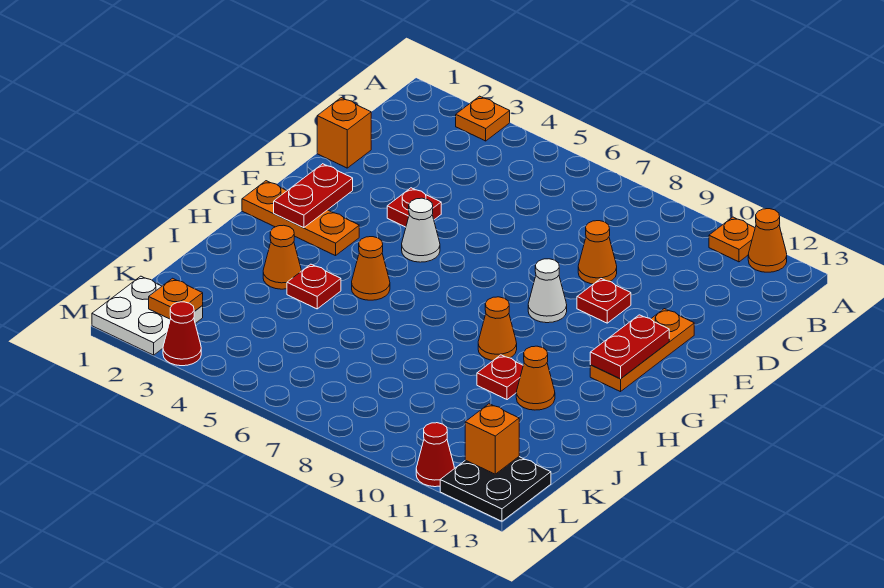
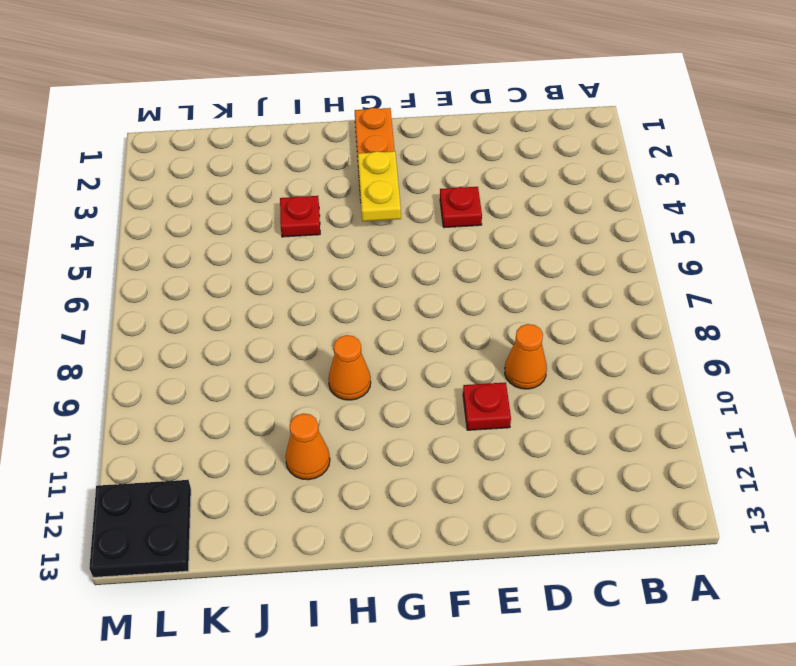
yellow plate G3:G4 level 2 -> none
none -> orange plate A3 level 1
none -> orange plate A11 level 1
none -> orange cone A12 level 1

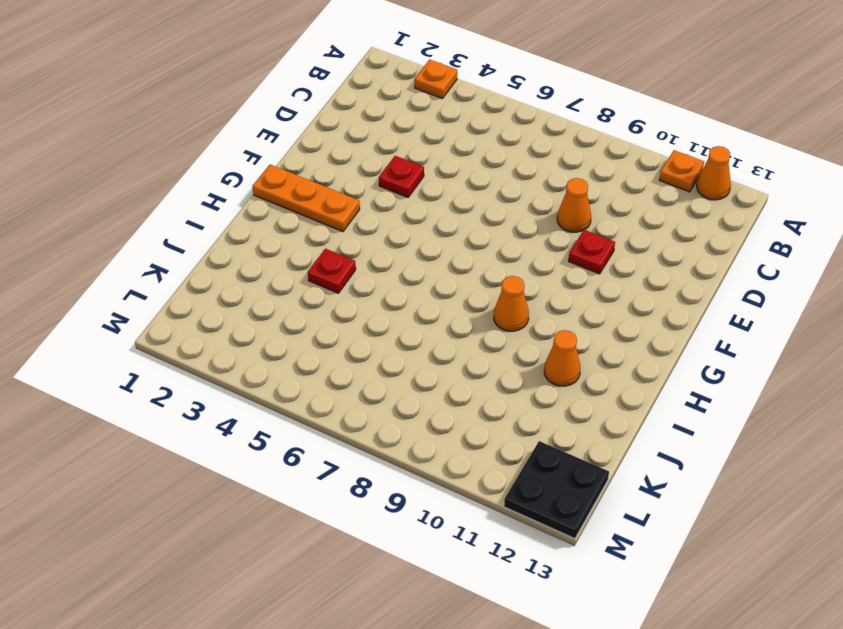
none -> orange brick D1 level 1
none -> orange plate E12:G12 level 1
none -> white cone F5 level 1

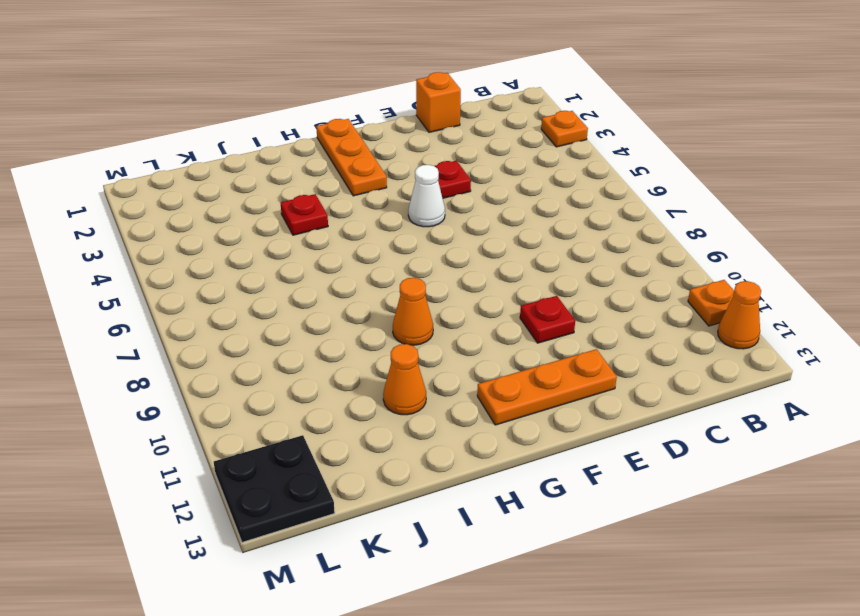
none -> orange cone D9 level 1
none -> white cone F9 level 1
none -> orange cone H5 level 1

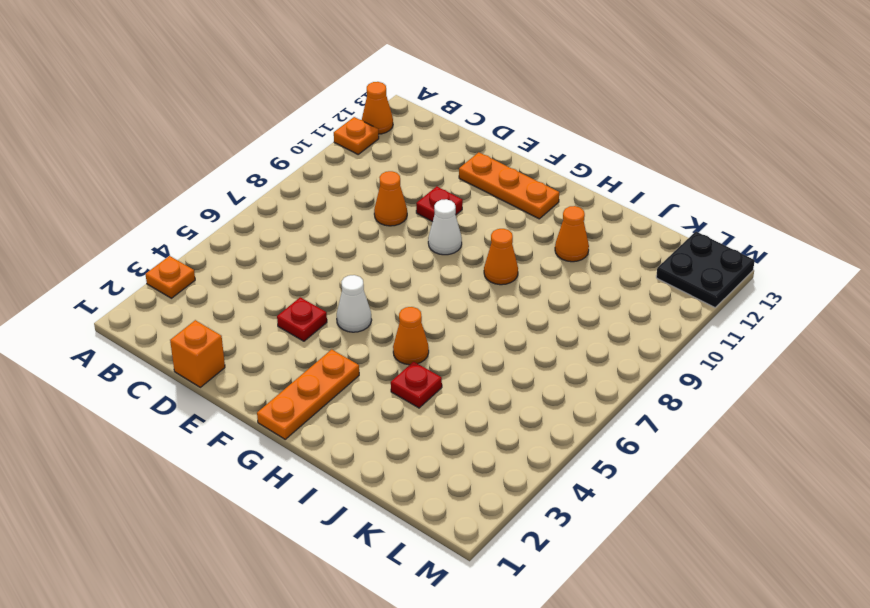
none -> orange cone I3 level 1
none -> red plate I10 level 1
none -> white plate L1:M2 level 1

